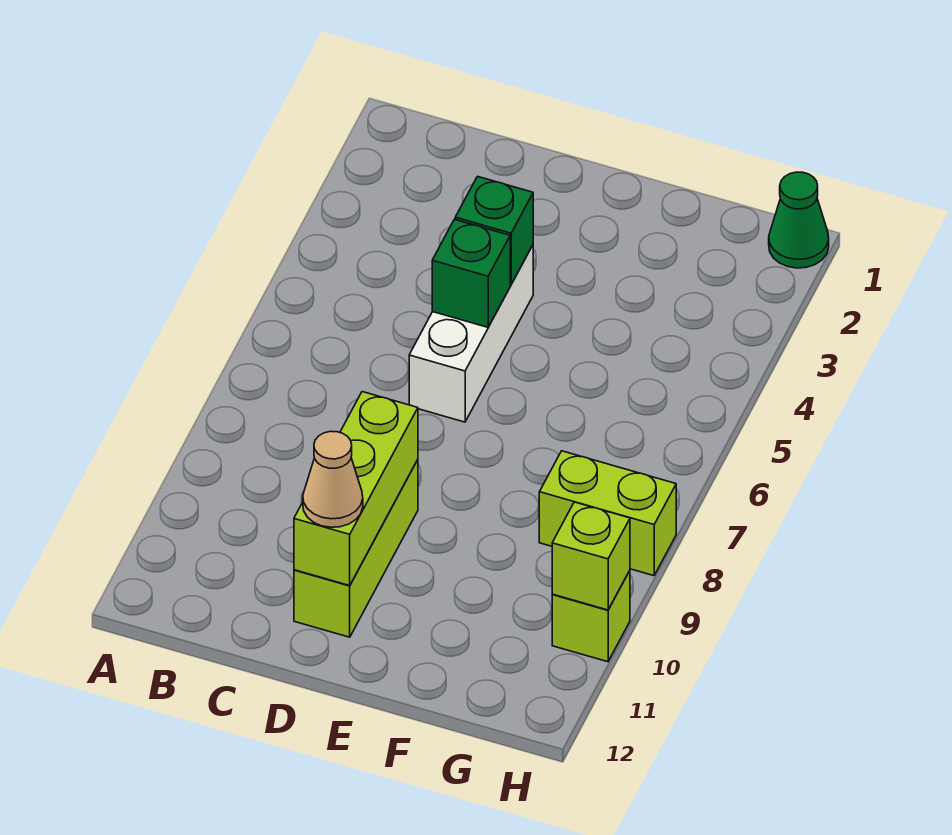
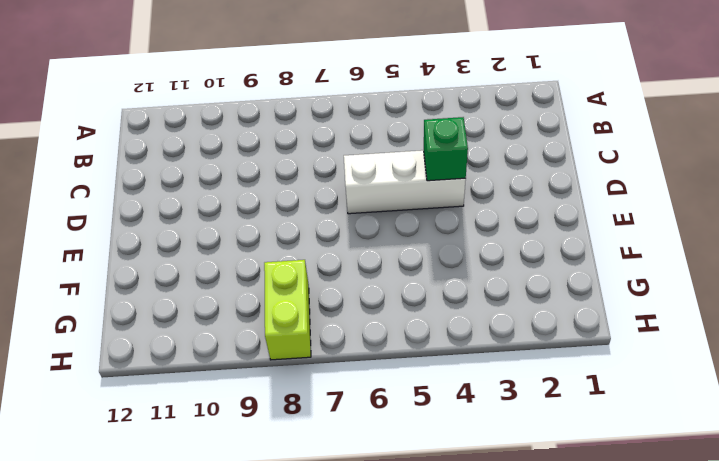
none -> lime brick D9:D11 level 1
none -> green cone H1 level 1

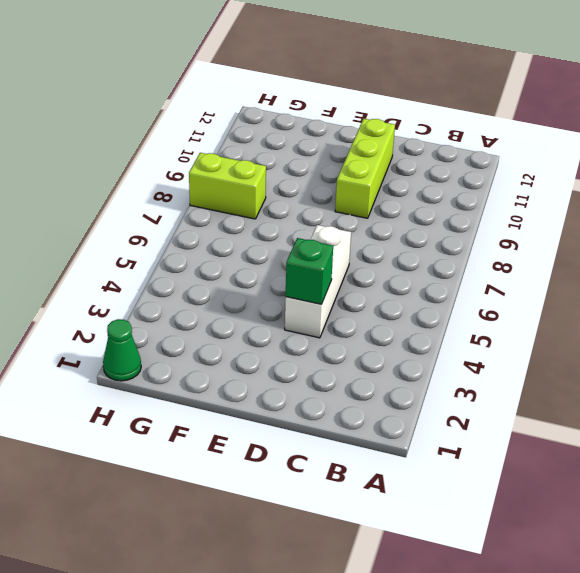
none -> lime brick H10 level 1
none -> green brick D5 level 2

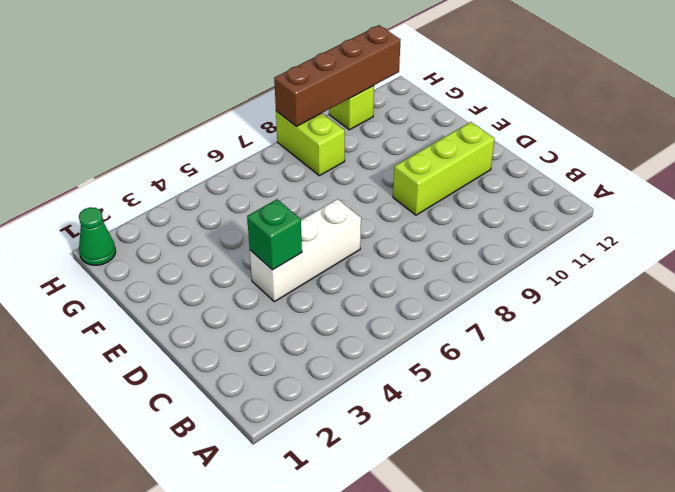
brown brick H8:H11 level 2 -> lime brick H10 level 2
none -> green brick D5 level 2
none -> lime brick D9:D11 level 2

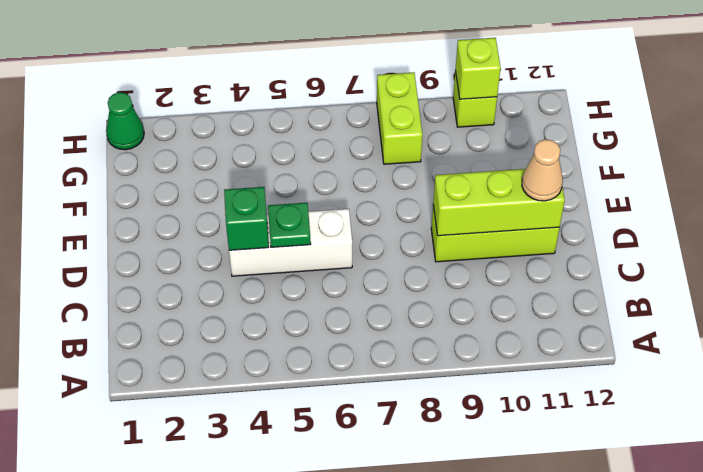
green plate D5 level 2 -> green brick D5 level 2

